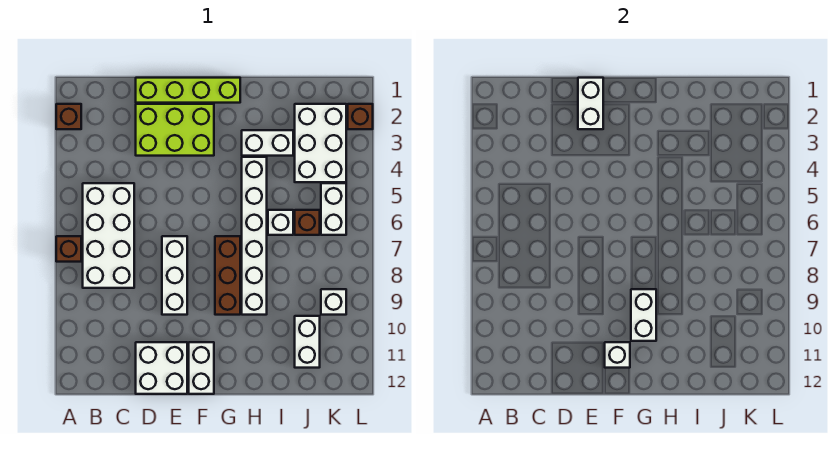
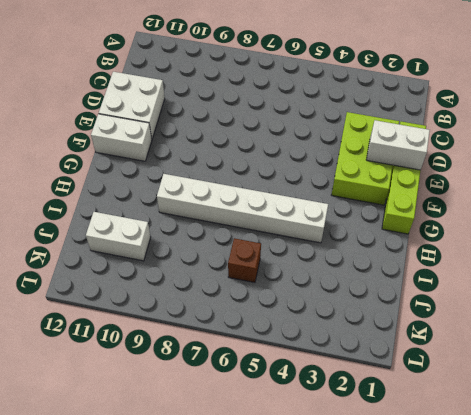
none -> brown brick A2 level 1
none -> brown brick A7 level 1
none -> white brick B5:C8 level 1

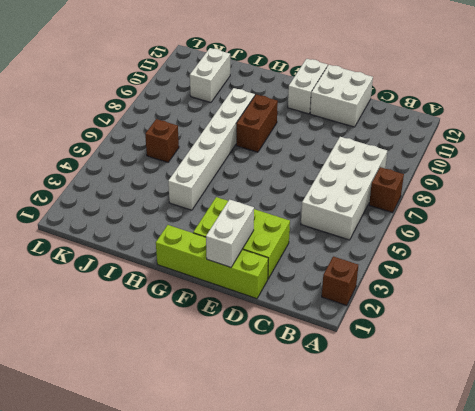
brown brick G8:G9 level 1 -> brown brick G7:G9 level 1
none -> white brick E7:E9 level 1
none -> white brick H3:I3 level 1
none -> white brick I6 level 1

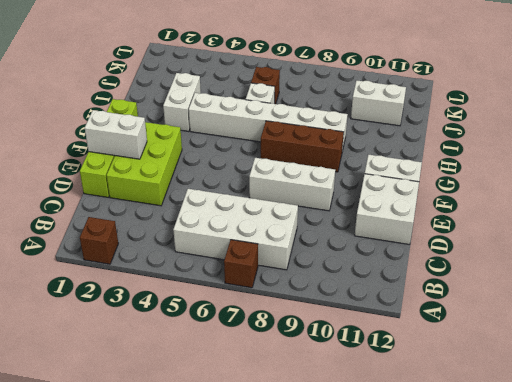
none -> white brick J2:K4 level 1
none -> white brick K5:K6 level 1
none -> white brick K9 level 1

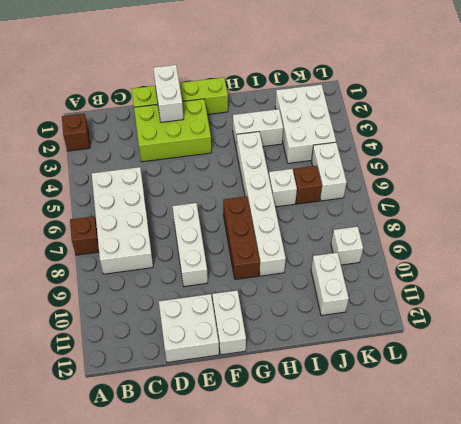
none -> brown brick L2 level 1
none -> white brick F11 level 2
none -> white brick G9:G10 level 2

